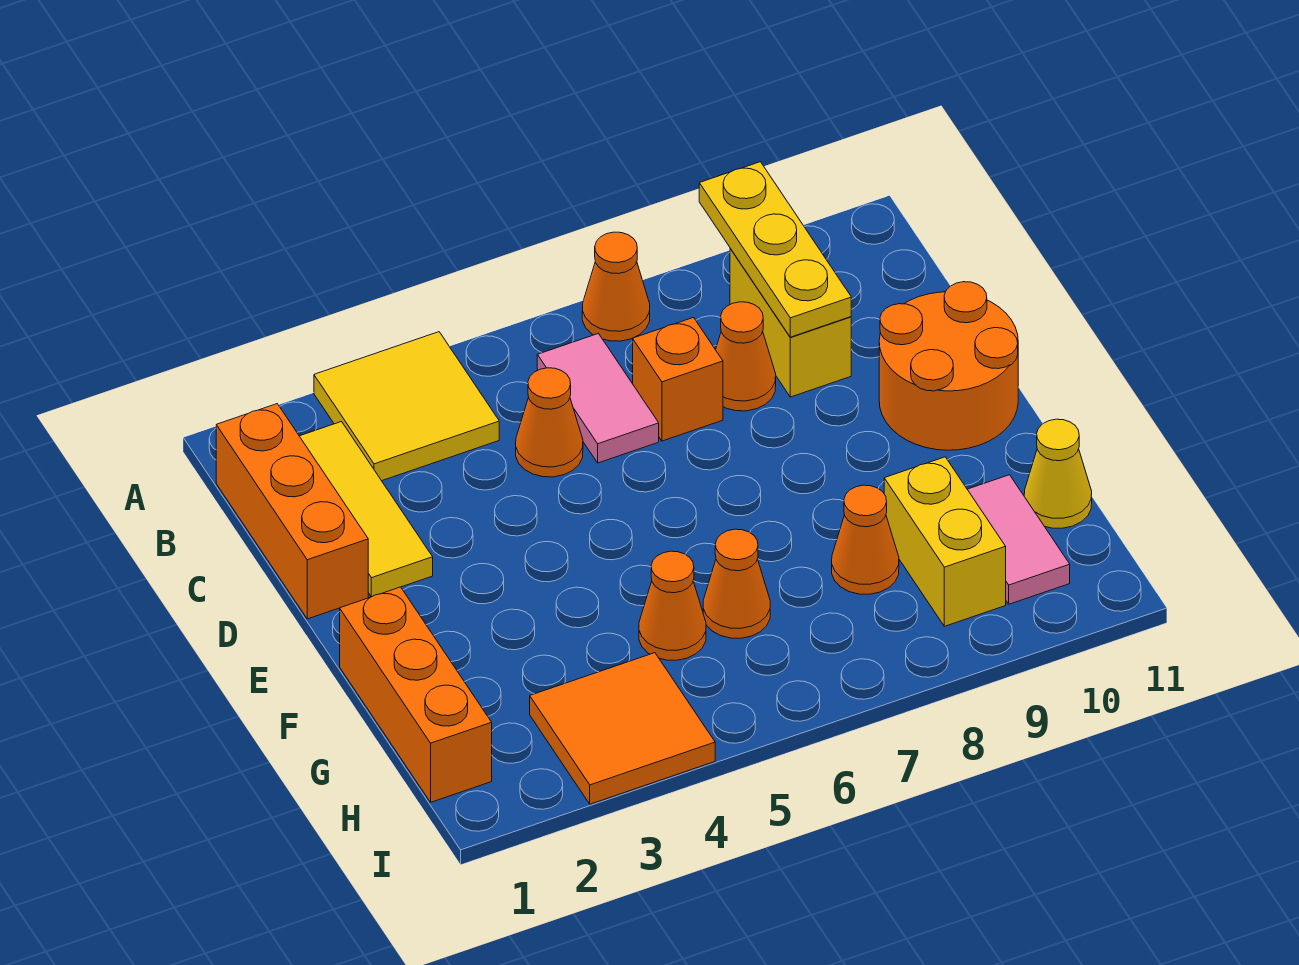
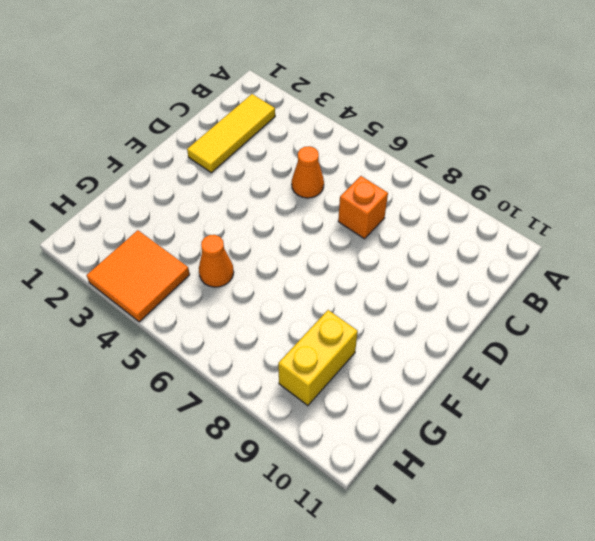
none -> yellow tile A3:B4 level 1
none -> orange cone A7 level 1
none -> orange brick B1:D1 level 1

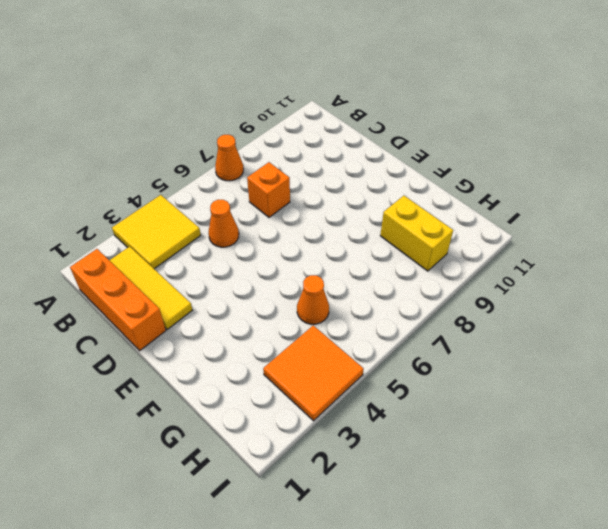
none -> pink tile B6:C6 level 1
none -> yellow brick B9:C9 level 1
none -> orange cone C8 level 1

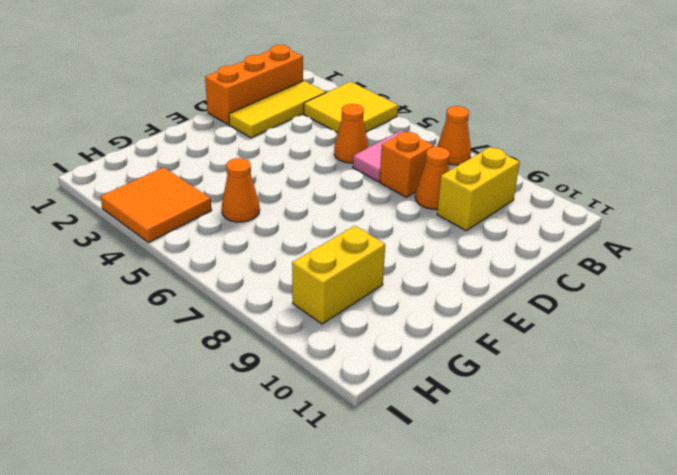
none -> orange round brick D10:E11 level 1
none -> orange brick F1:H1 level 1
none -> orange cone G6 level 1

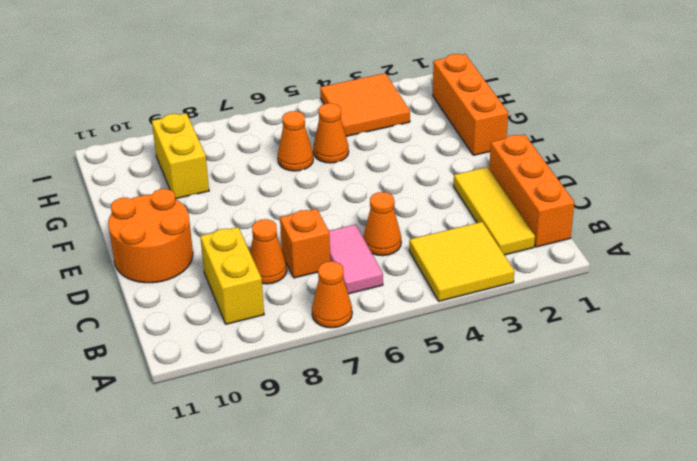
none -> orange cone G8 level 1
none -> pink tile G10:H10 level 1
none -> yellow cone G11 level 1

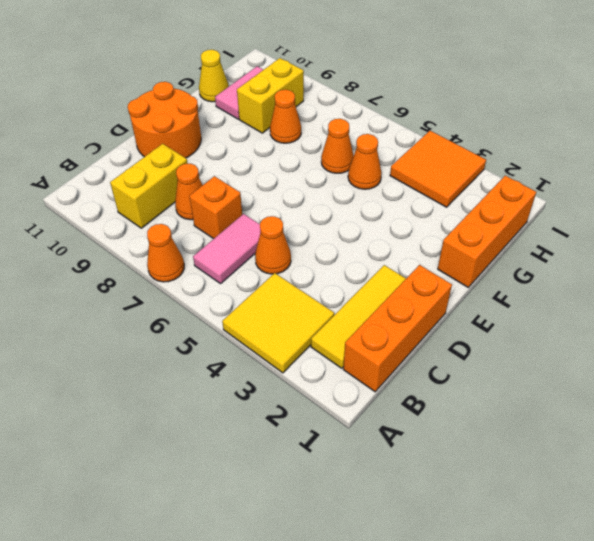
none -> yellow plate A9:C9 level 2

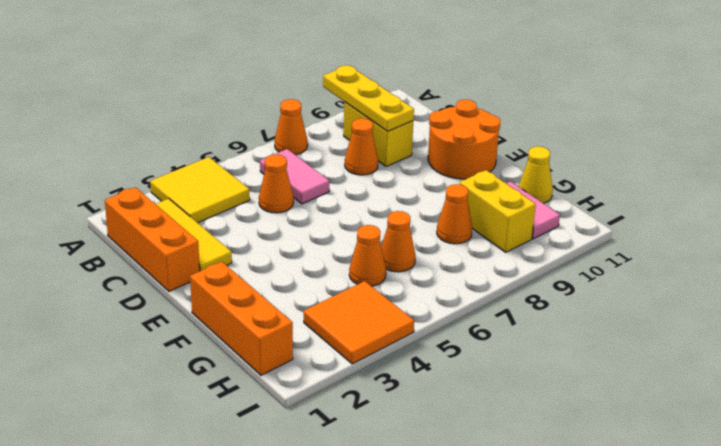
none -> orange brick C7 level 1

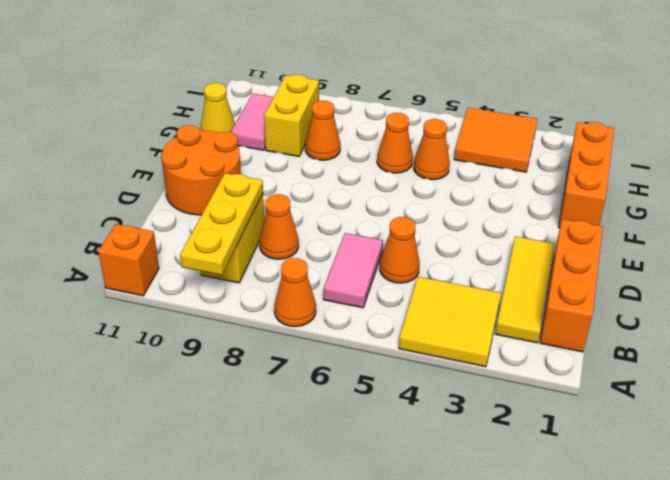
orange brick A11 level 1 -> orange brick C7 level 1

